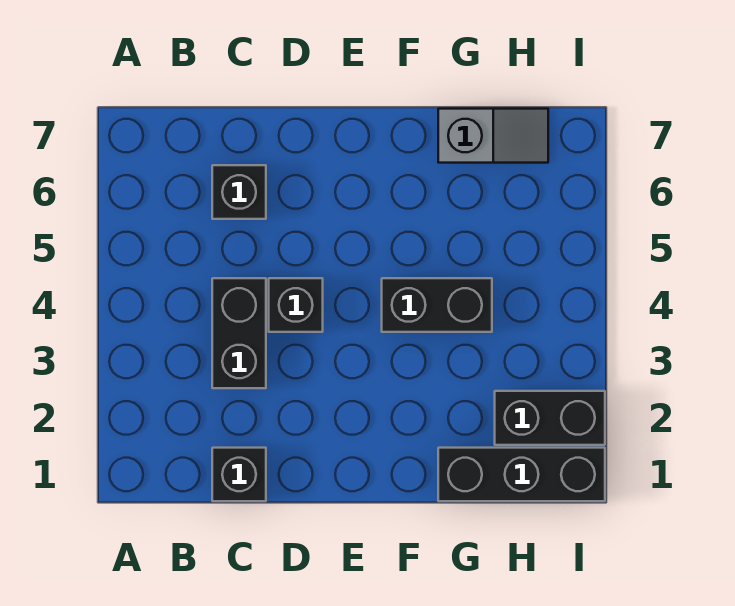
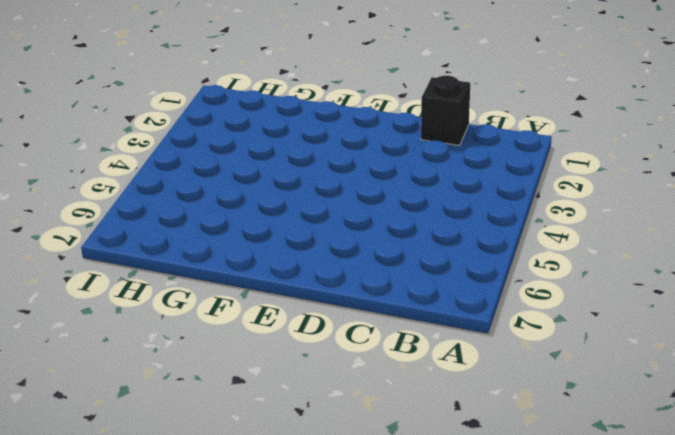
none -> black brick C3:C4 level 1
none -> black brick C6 level 1

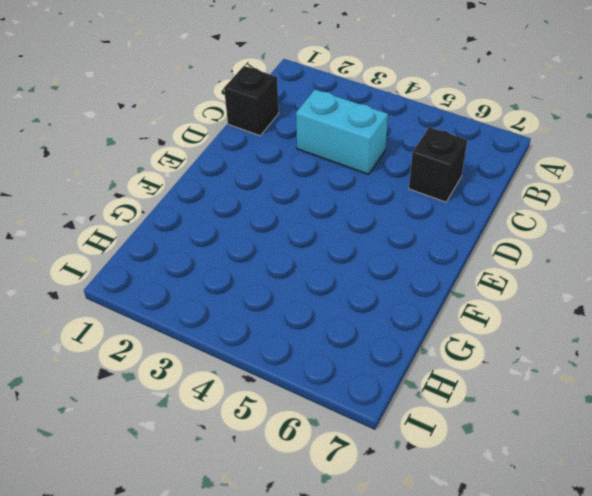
cyan brick C3:C4 level 1 -> black brick C3:C4 level 1
none -> black brick D4 level 1
none -> black brick F4:G4 level 1

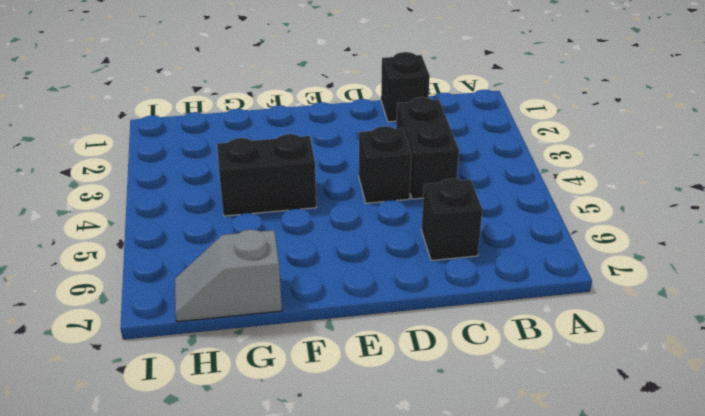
none -> black brick G1:I1 level 1
none -> black brick H2:I2 level 1

